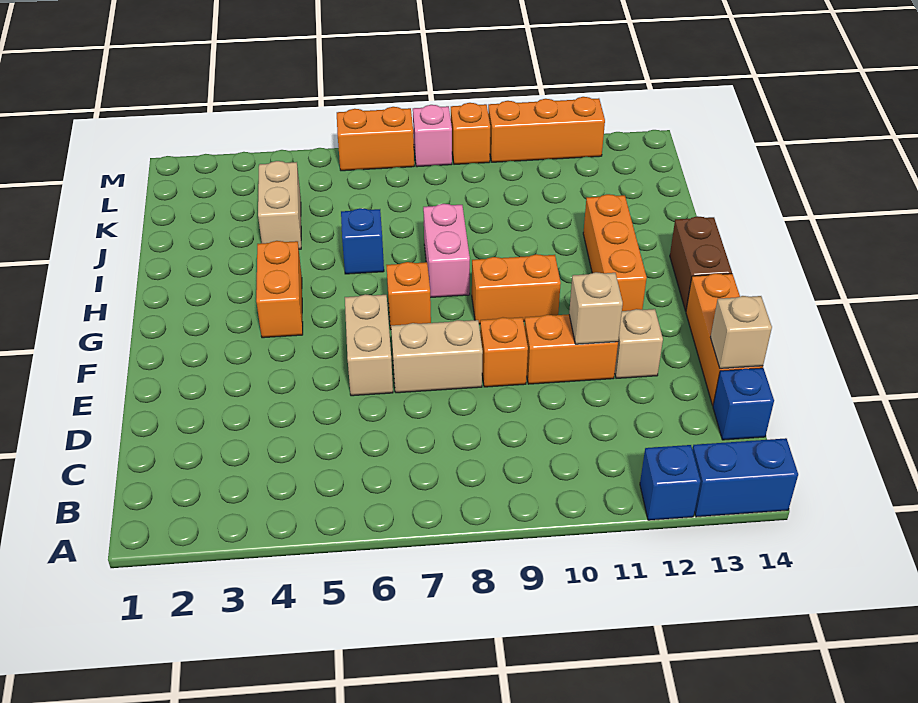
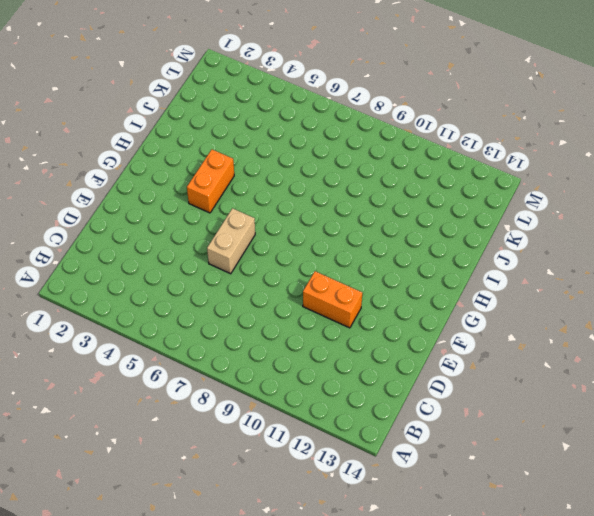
none -> blue brick A12 level 1
none -> blue brick A13:A14 level 1
none -> blue brick C14 level 1

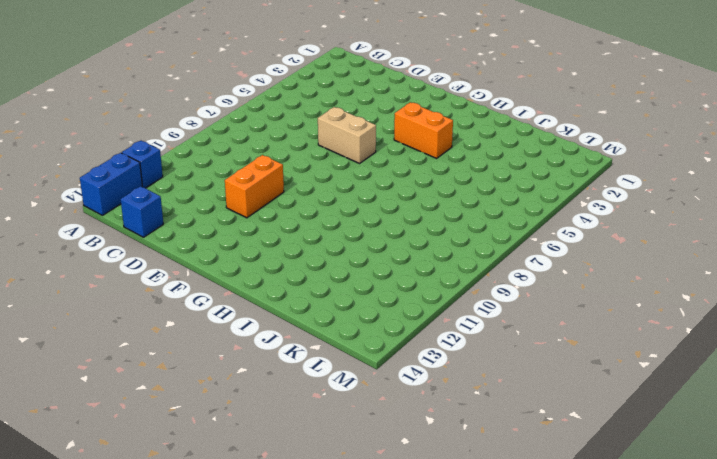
none -> orange brick D14:F14 level 1
none -> tan brick E7:E8 level 1
none -> orange brick E9 level 1

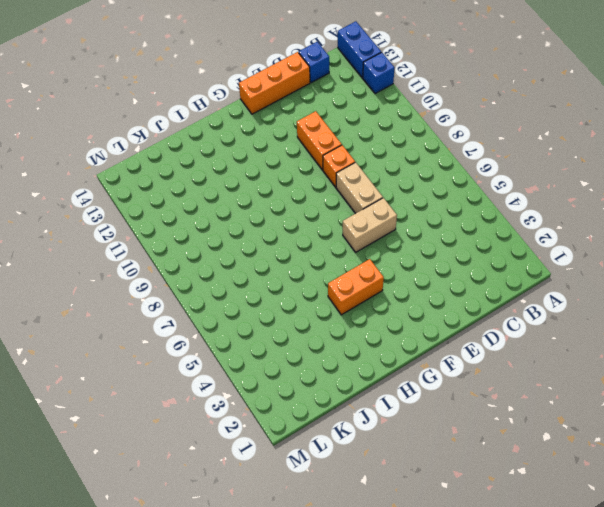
none -> tan brick E12 level 1
none -> orange brick G7 level 1
none -> orange brick G9:G10 level 1

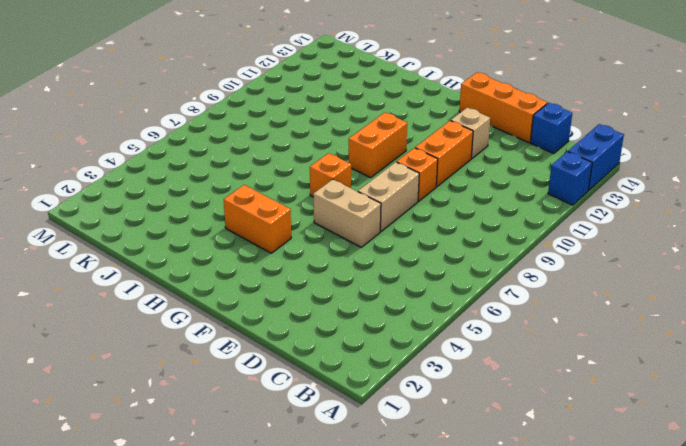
none -> orange brick G12:I12 level 1
none -> brown brick G14:H14 level 1
none -> pink brick H8:I8 level 1

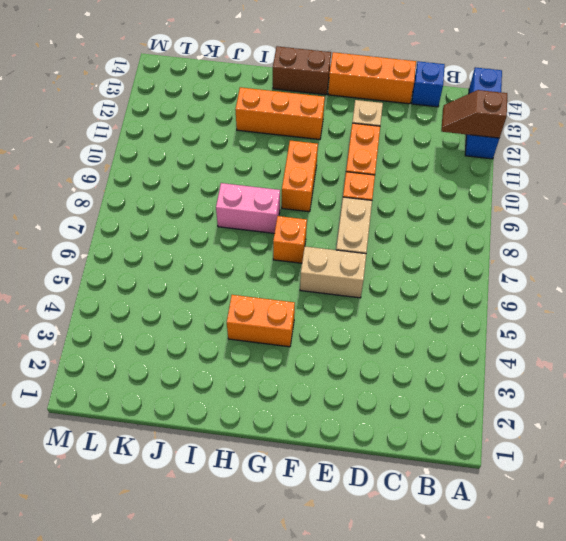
brown slope A12:B12 level 2 top A -> none
none -> blue brick I6 level 1
none -> tan brick J4:K4 level 1
none -> orange brick M6:M7 level 1

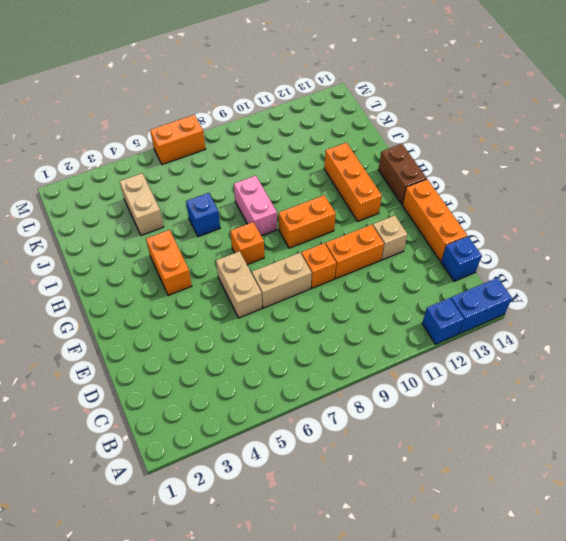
none -> pink brick M8 level 1
none -> orange brick M9 level 1
none -> orange brick M10:M12 level 1

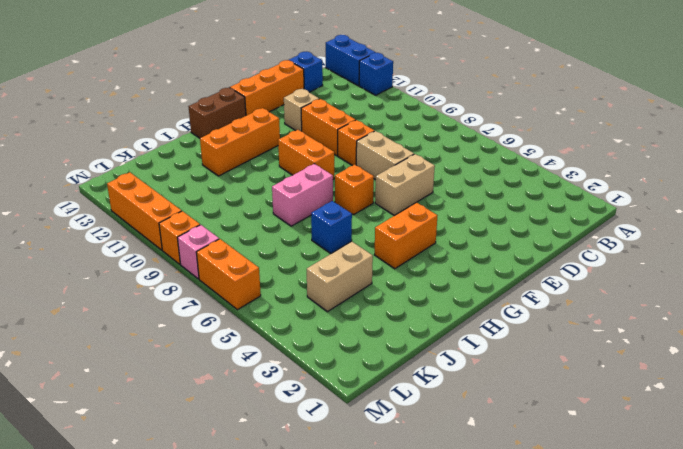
none -> tan brick D14 level 2
none -> tan brick E11 level 2

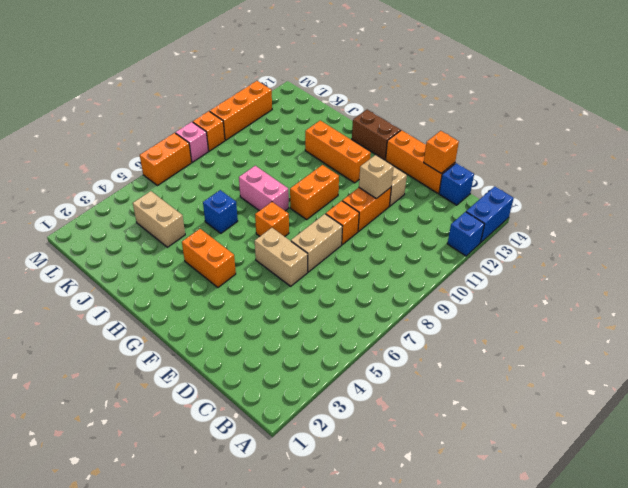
orange brick D14 level 2 -> tan brick D14 level 2

